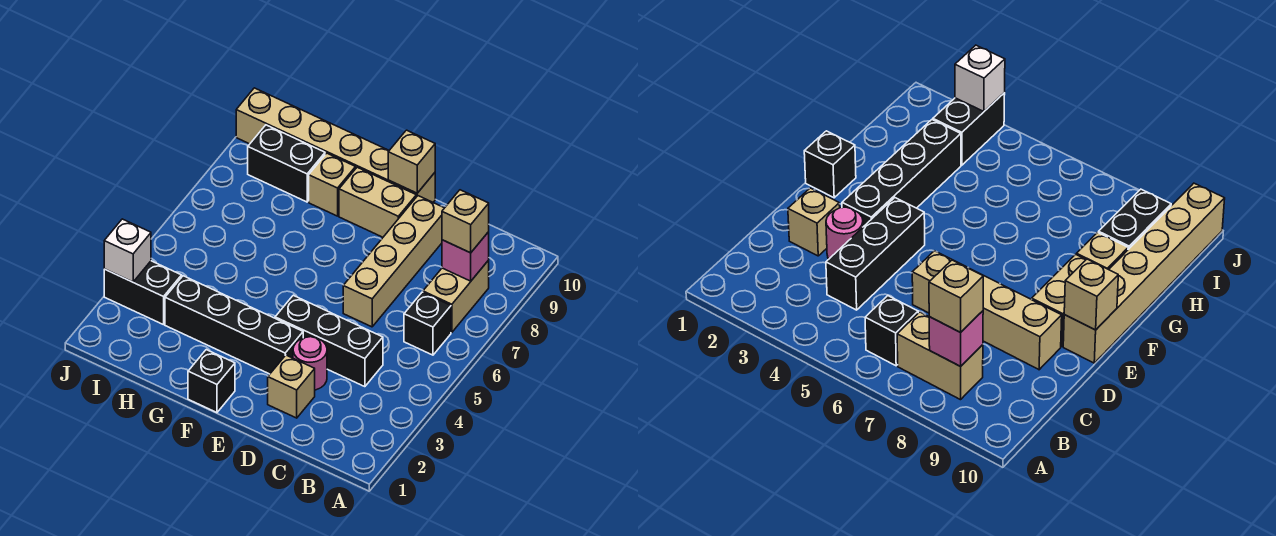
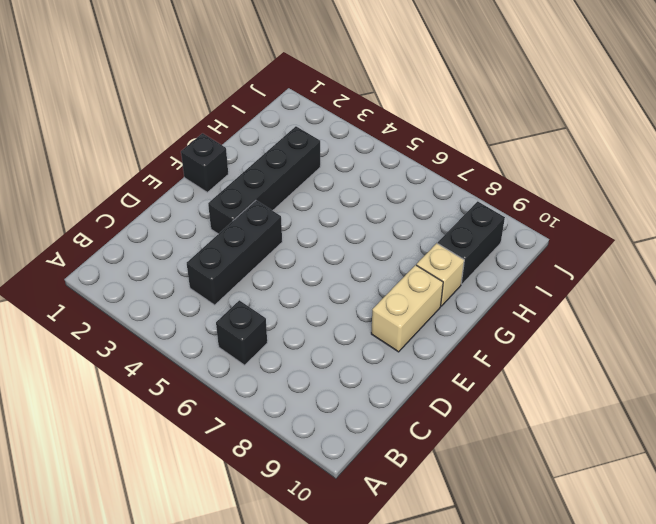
none -> tan brick B7:B8 level 1
none -> tan brick D2 level 1
none -> pink round brick D3 level 1

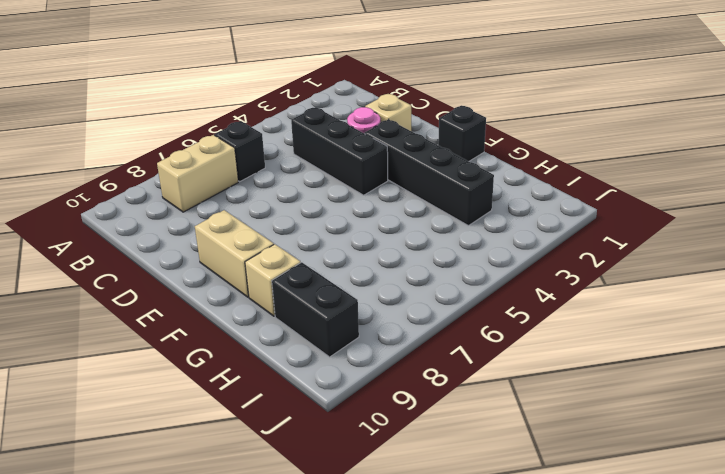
none -> tan brick D6:D9 level 1
none -> tan brick E10:J10 level 1
none -> black brick I3:J3 level 1

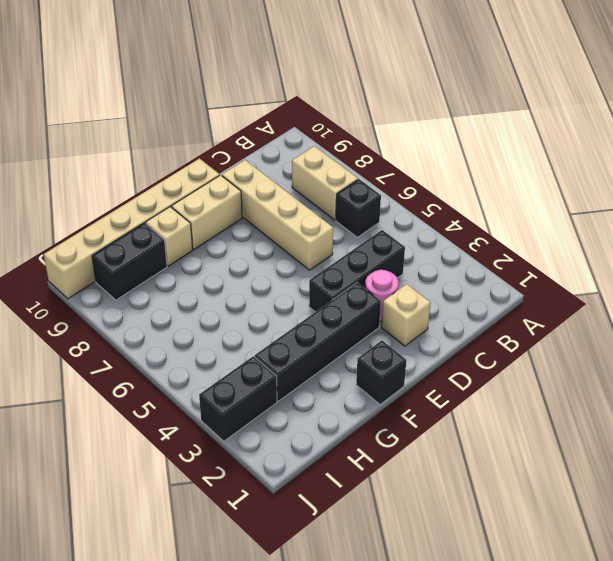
none -> pink brick B8 level 2
none -> tan brick E10 level 2
none -> white brick J3 level 2

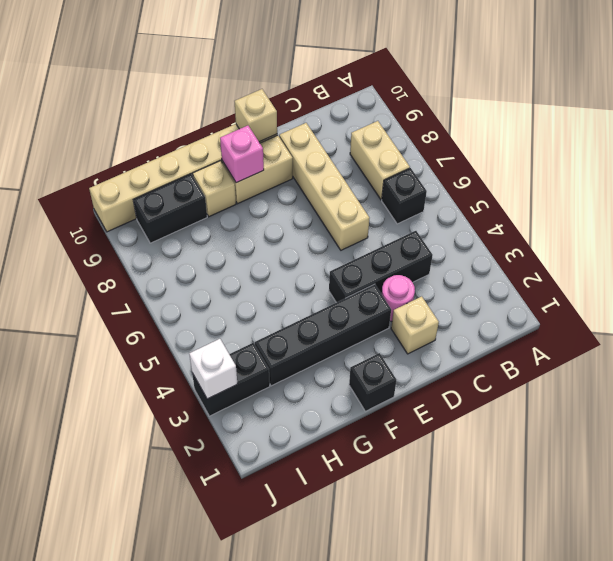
pink brick F9 level 2 -> pink brick B8 level 2
none -> tan brick B8 level 3

